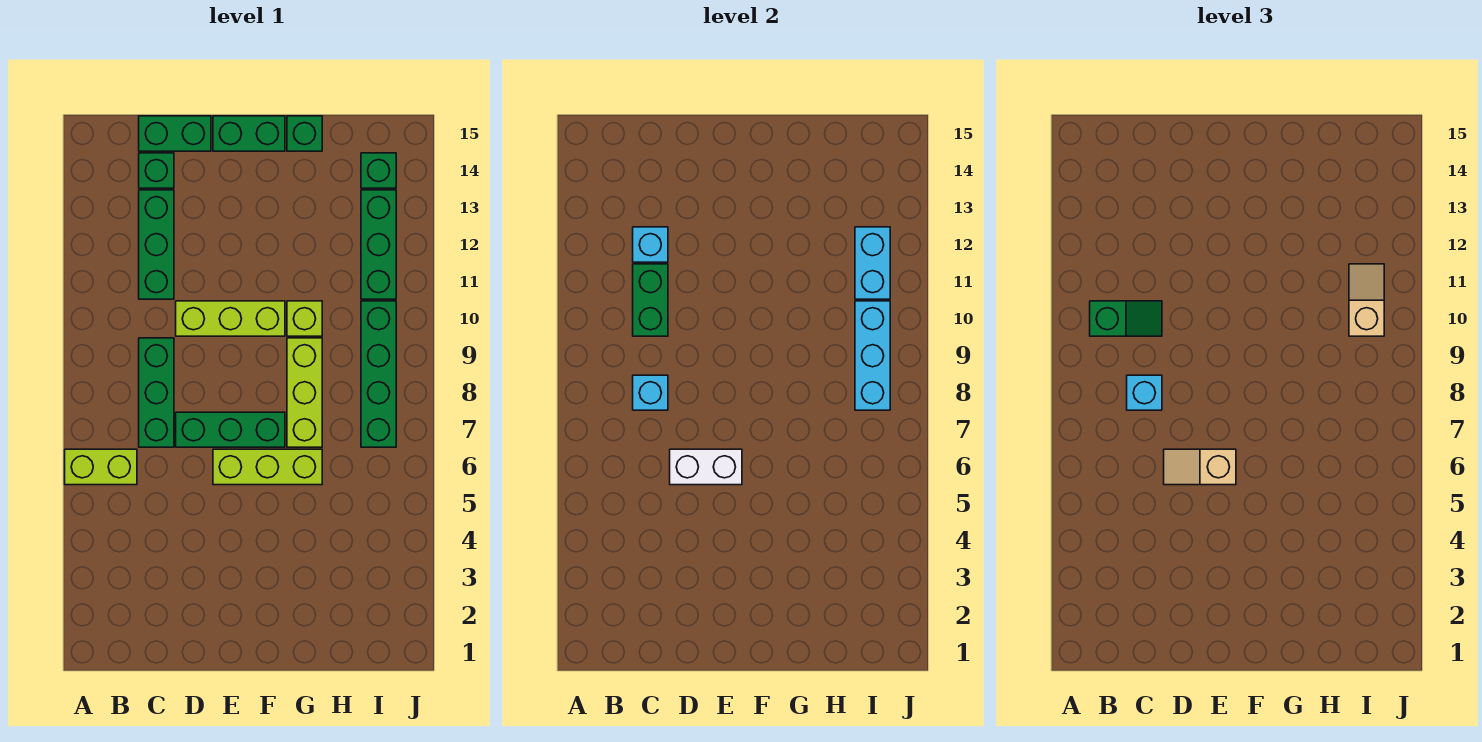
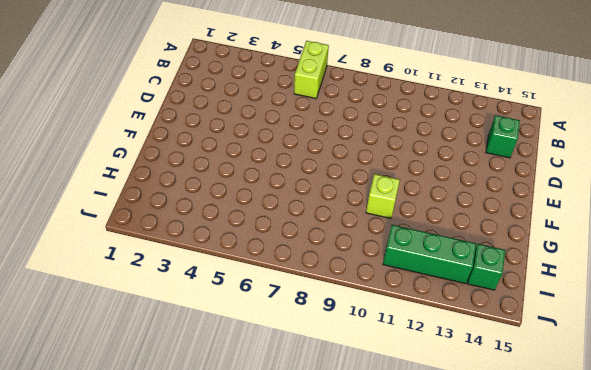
none -> green brick C7:C9 level 1
none -> green brick C11:C13 level 1
none -> green brick C15:D15 level 1

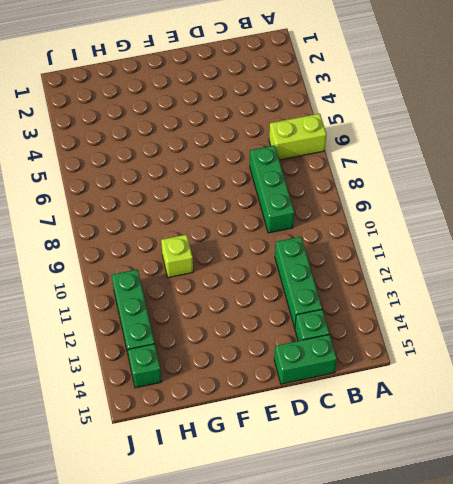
none -> green brick D7:F7 level 1
none -> lime brick D10:F10 level 1
none -> lime brick E6:G6 level 1

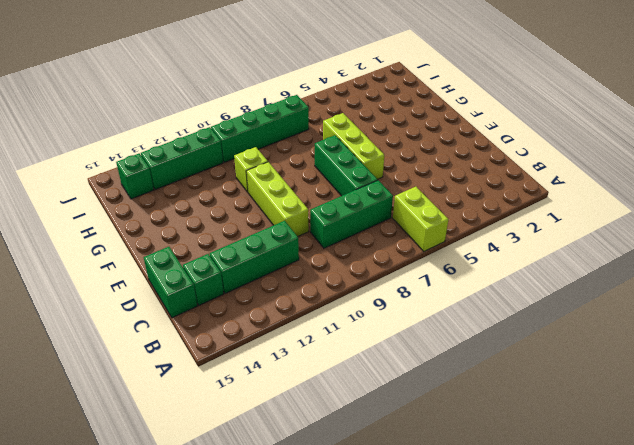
none -> green brick E15:F15 level 1
none -> lime brick G7:G9 level 1
none -> green brick G15 level 1

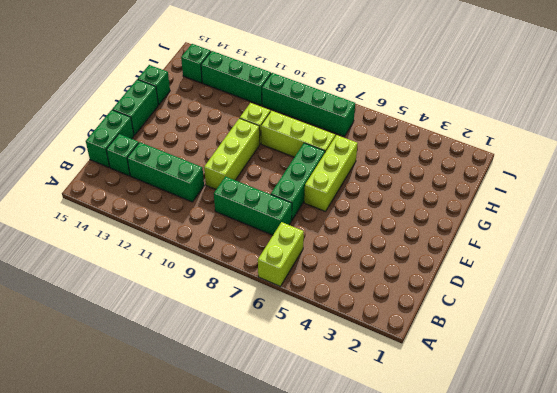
none -> cyan brick C8 level 2
none -> green brick C10:C11 level 2
none -> cyan brick C12 level 2

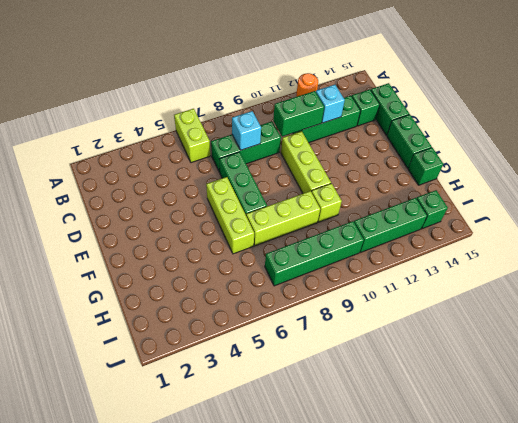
orange round brick A12 level 1 -> none
none -> white brick D6:E6 level 2
none -> cyan brick I8:I10 level 2
none -> cyan brick I11:I12 level 2

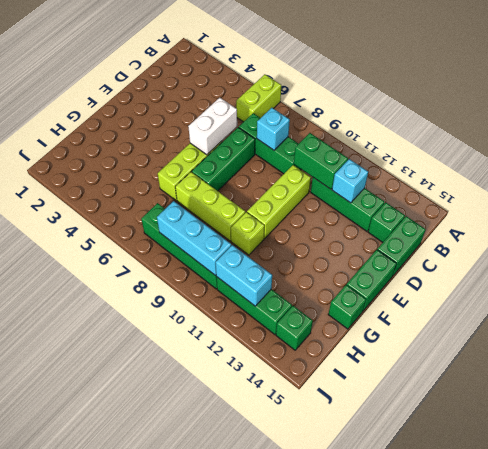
none -> green slope B10:C10 level 3 top B
none -> cyan brick C8 level 3
none -> tan slope D6:E6 level 3 top E

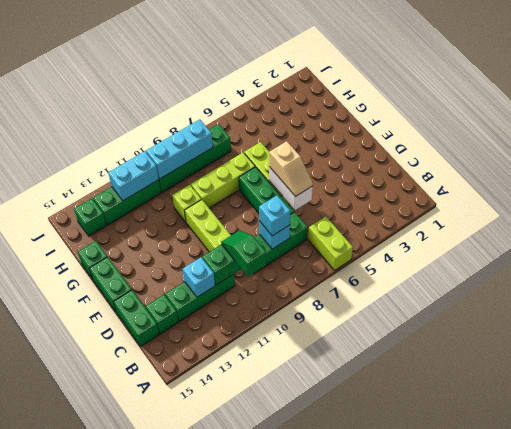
none -> tan slope I10:I11 level 3 top 10

